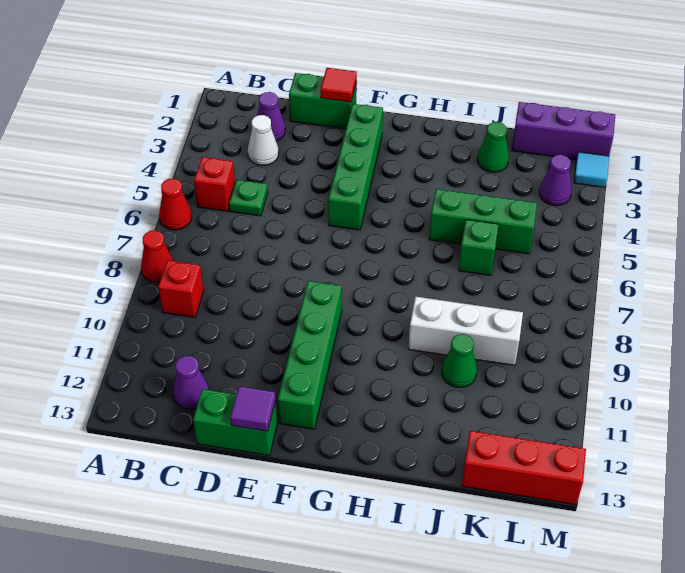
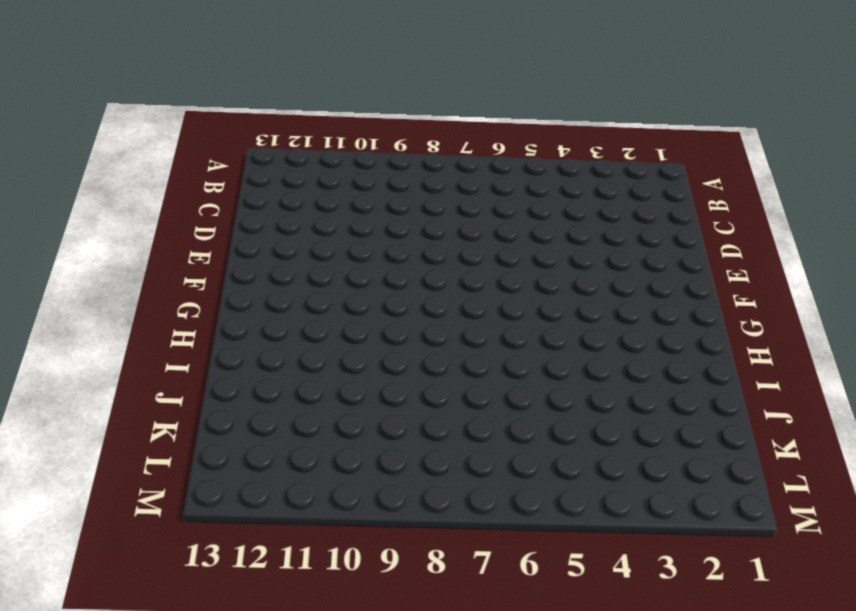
none -> red cone A6 level 1
none -> red cone A8 level 1
none -> red brick B5 level 1

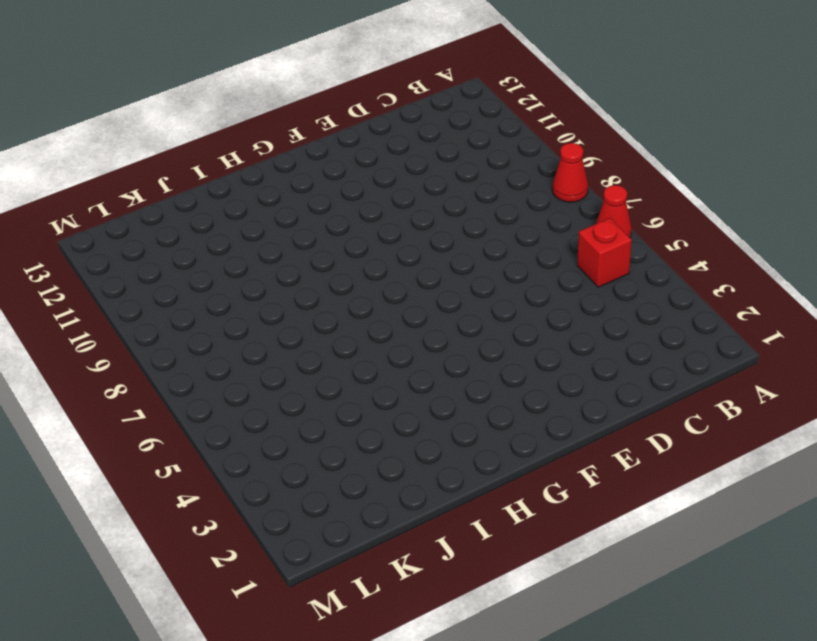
none -> red brick B9 level 1
none -> purple cone C2 level 1
none -> white cone C3 level 1

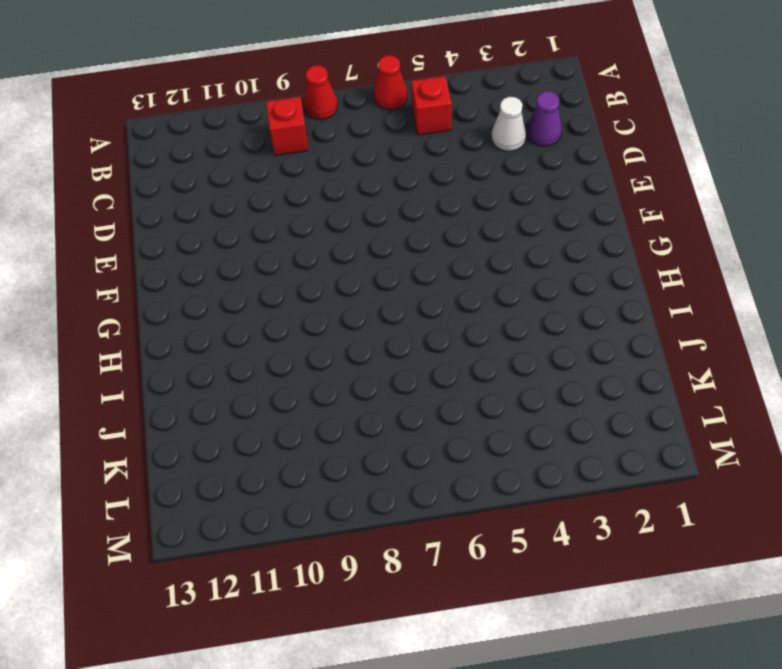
none -> green plate C5 level 1
none -> purple cone C12 level 1
none -> green brick D1:E1 level 1

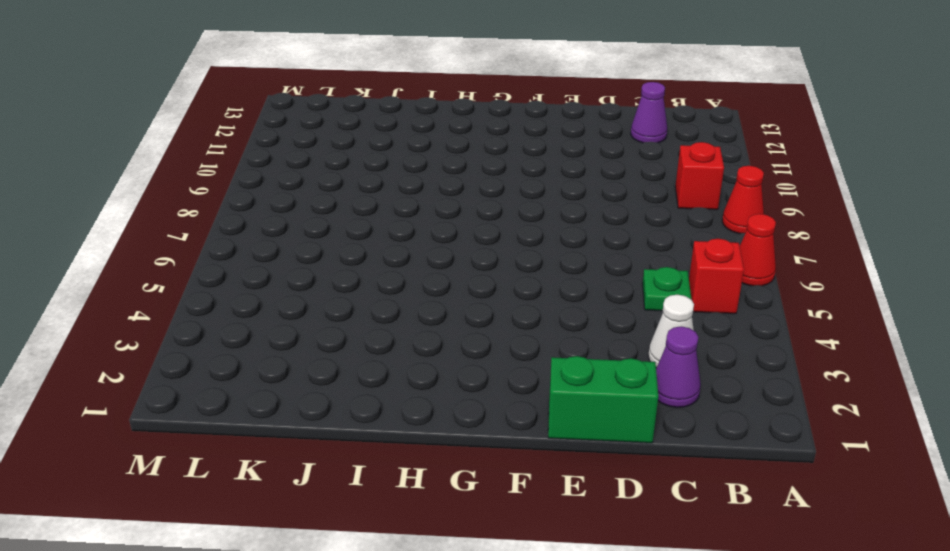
none -> green brick D13:E13 level 1
none -> green brick F2:F5 level 1
none -> green brick F9:F12 level 1

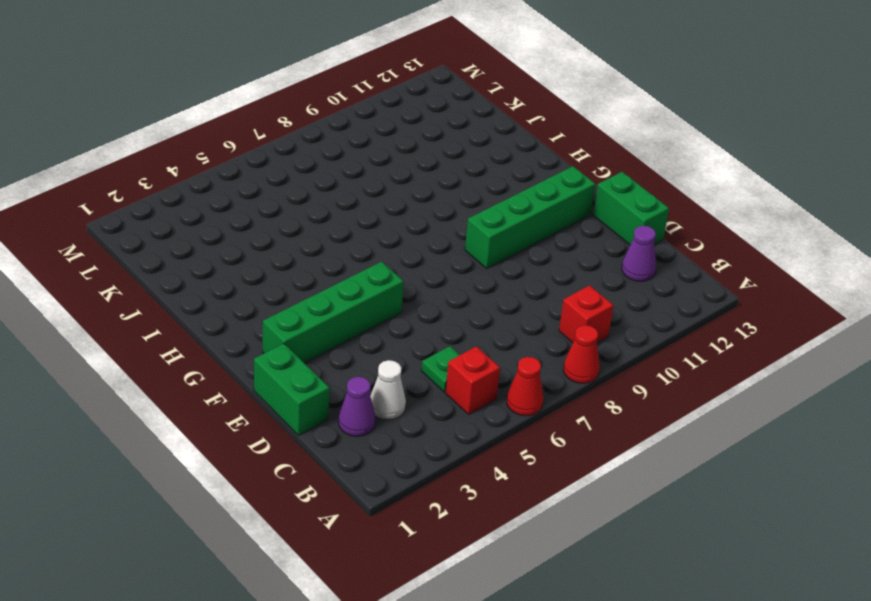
none -> green brick I5:K5 level 1
none -> white brick I9:K9 level 1
none -> green cone J2 level 1

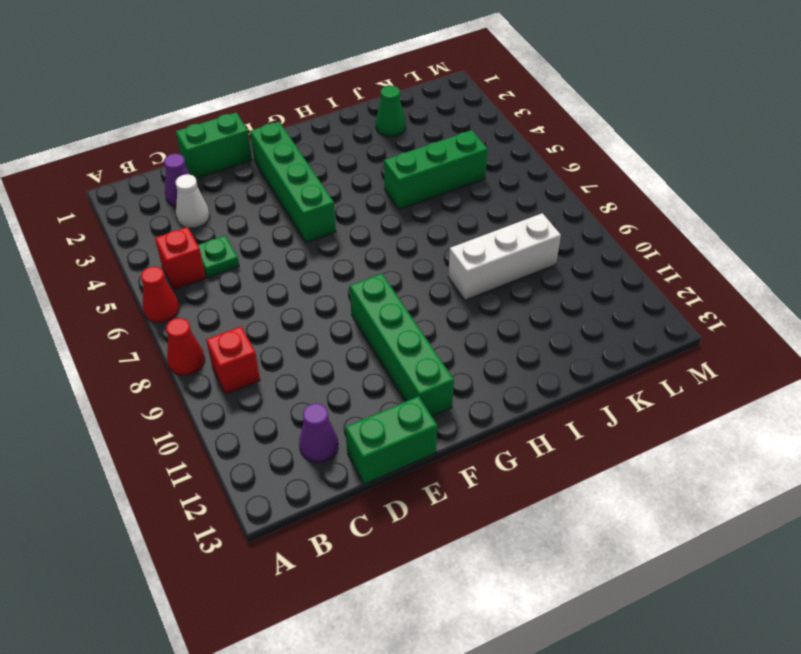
none -> green brick J6 level 1
none -> green cone J10 level 1
none -> purple brick K1:M1 level 1

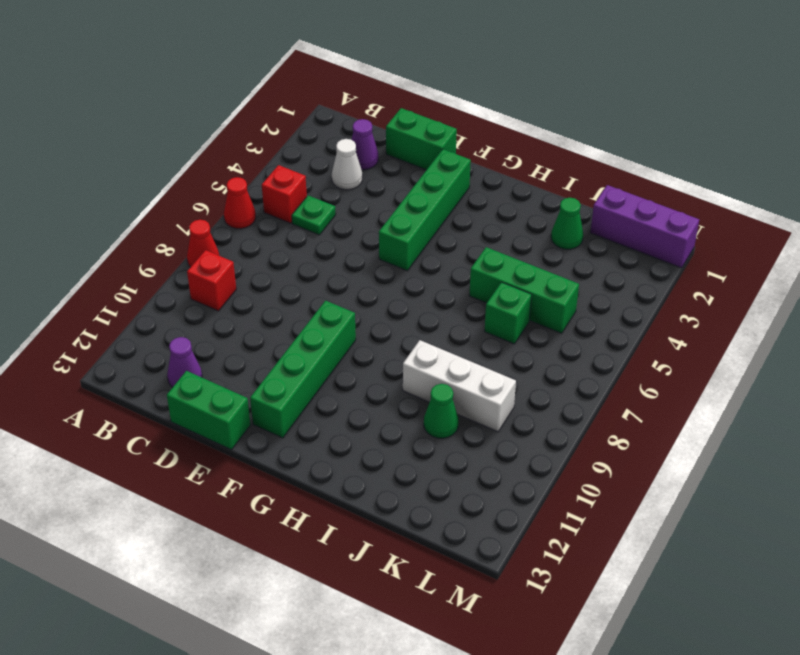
none -> red brick K13:M13 level 1
none -> purple cone L3 level 1
none -> cyan tile M2 level 1

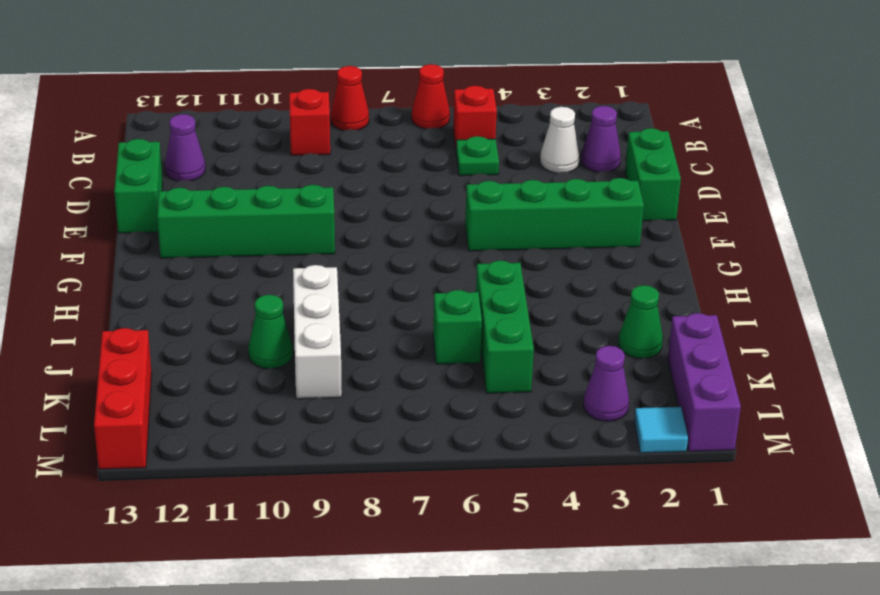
none -> red tile E1 level 2
none -> purple tile E13 level 2

